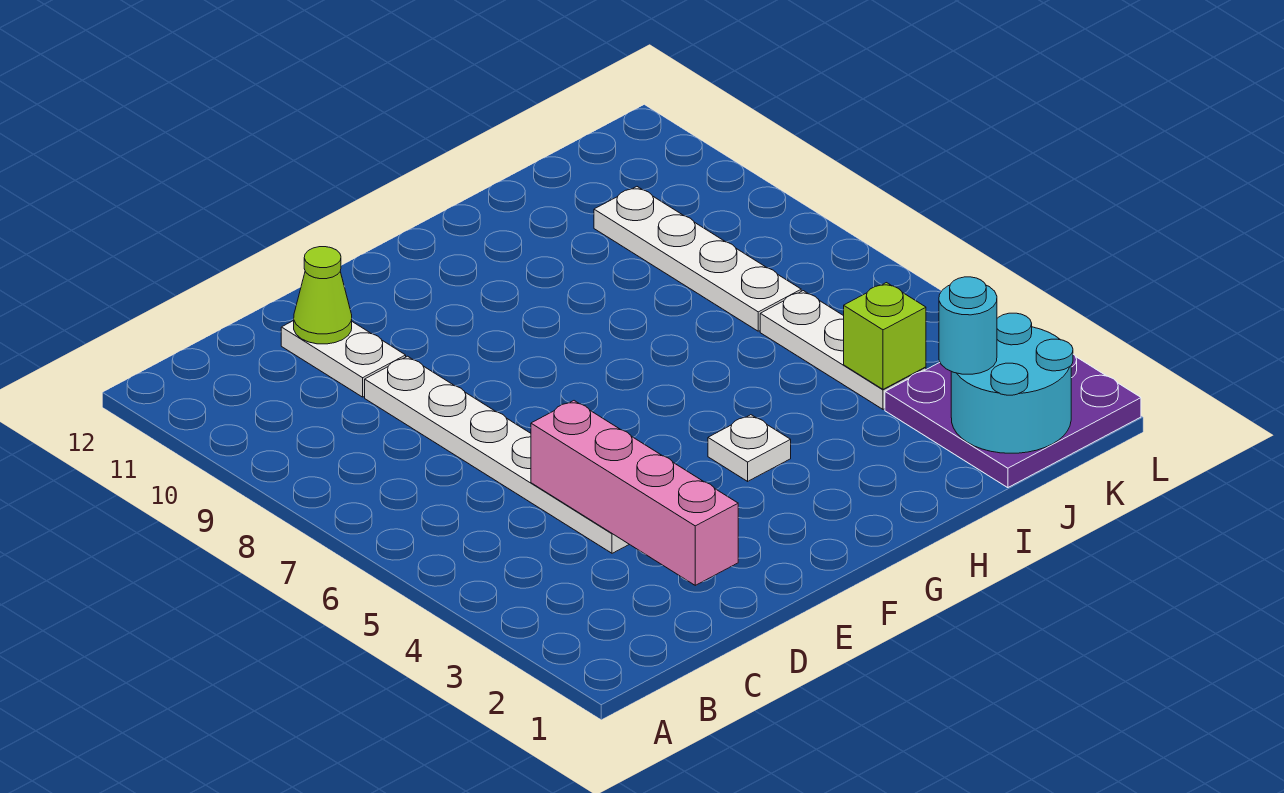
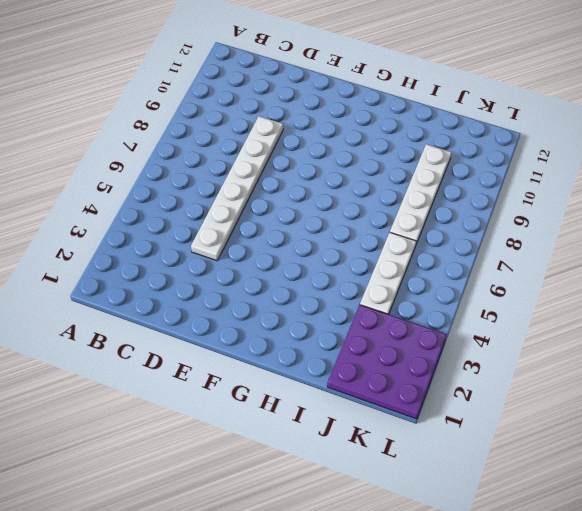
none -> white plate D10:D11 level 1
none -> white plate G4 level 1

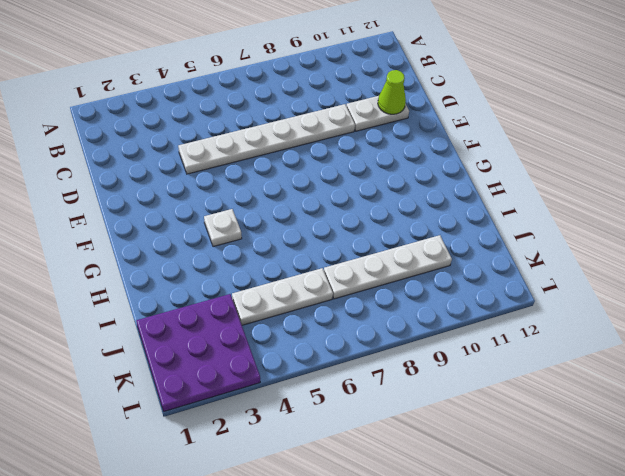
none -> pink brick D2:D5 level 2
none -> cyan round brick J1:K2 level 2

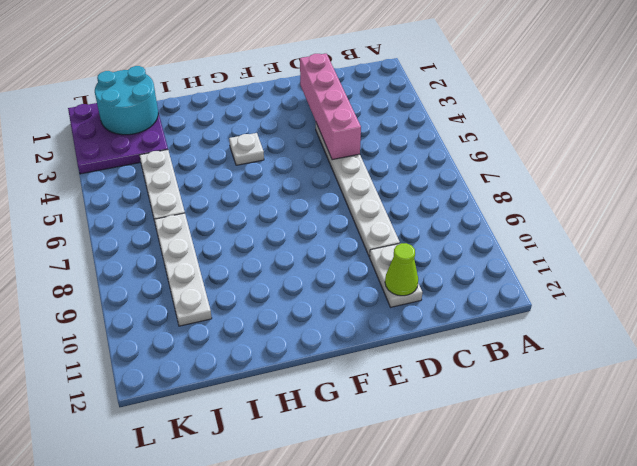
none -> lime brick J4 level 2
none -> cyan round brick J2 level 3

